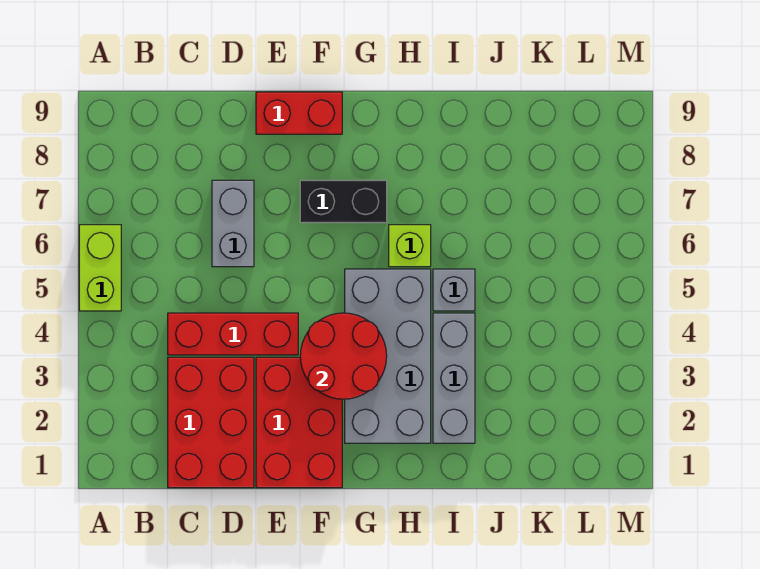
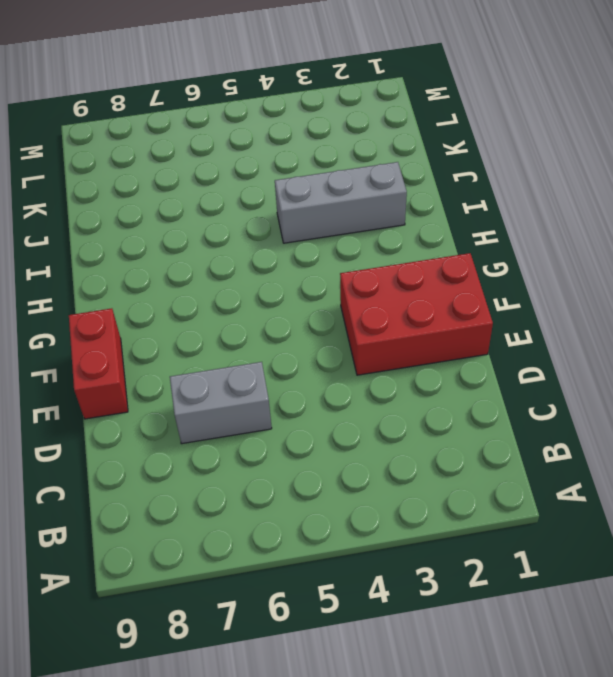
none -> lime brick A5:A6 level 1
none -> red brick C1:D3 level 1
none -> red brick C4:E4 level 1

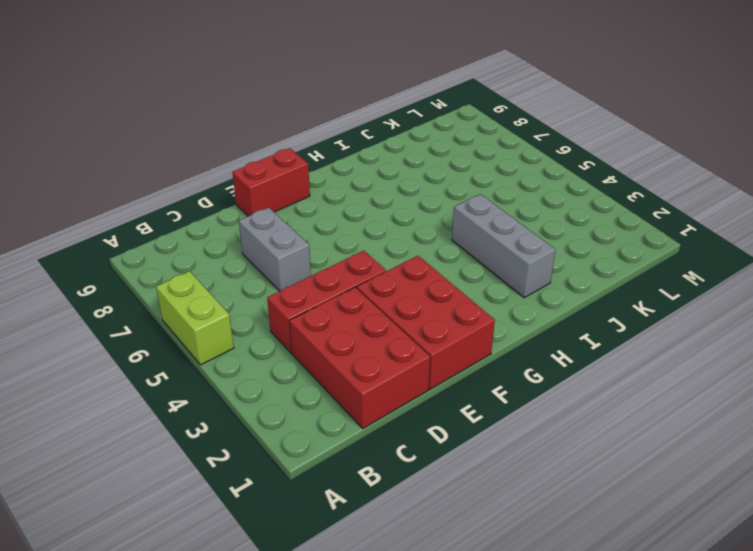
none -> black brick F7:G7 level 1
none -> grey brick G2:H5 level 1
none -> lime brick H6 level 1

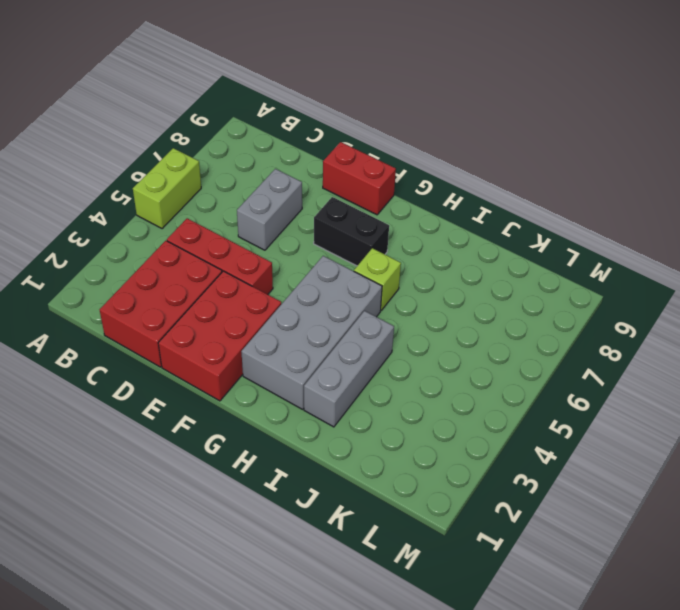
none -> grey brick I5 level 1
none -> red round brick F3:G4 level 2

